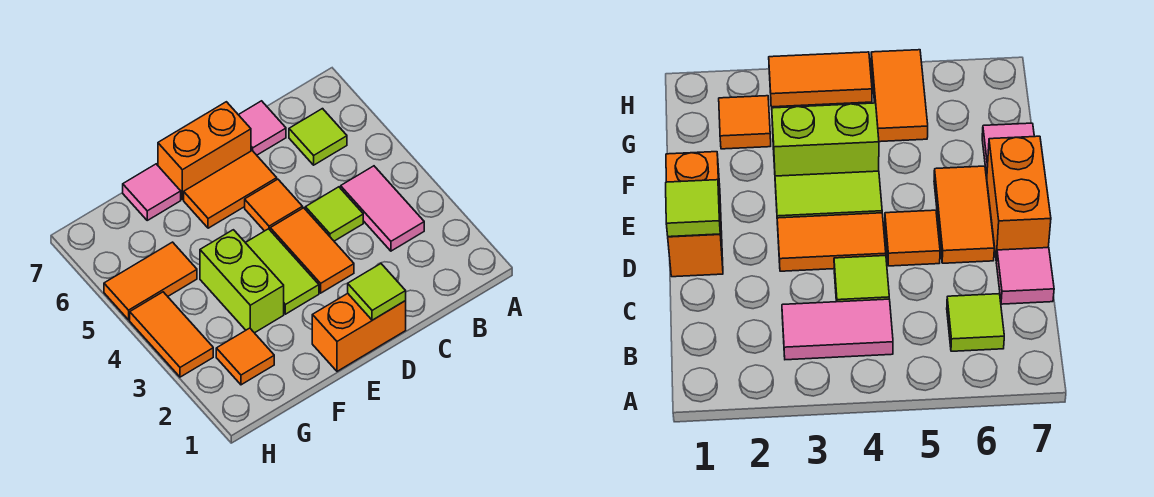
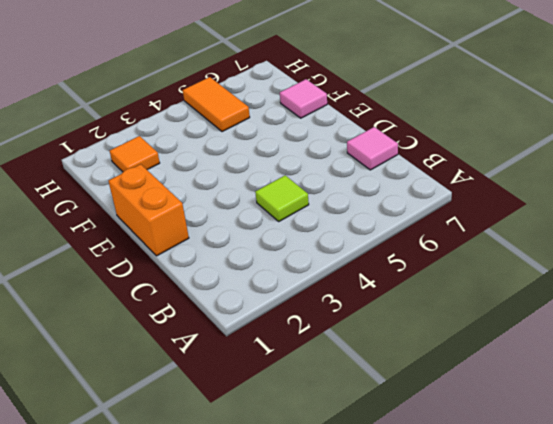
none -> pink tile B3:B4 level 1
none -> lime tile B6 level 1
none -> orange tile D3:D4 level 1

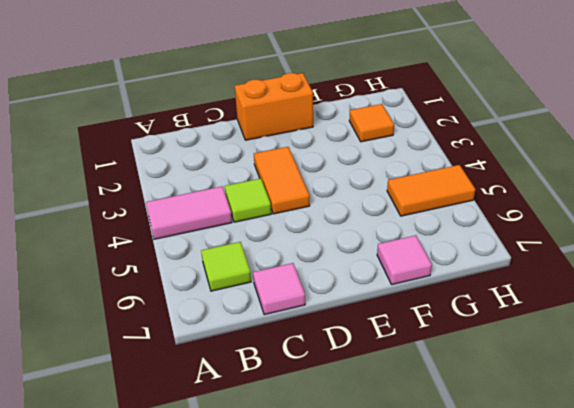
pink tile A4:B4 level 1 -> pink tile B3:B4 level 1
none -> orange tile D5 level 1
none -> orange tile D6:E6 level 1
none -> orange brick D7:E7 level 1

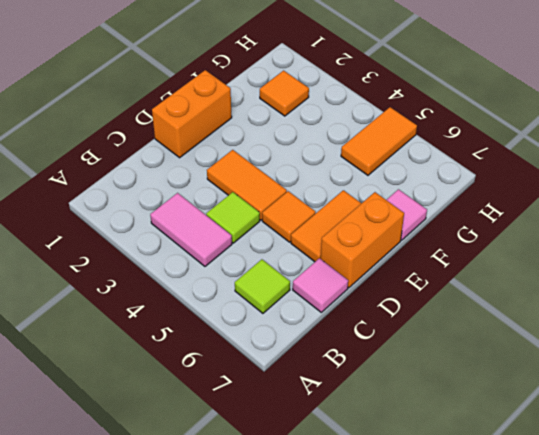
none -> lime tile E3:E4 level 1
none -> lime brick F3:F4 level 1
none -> orange tile H3:H4 level 1

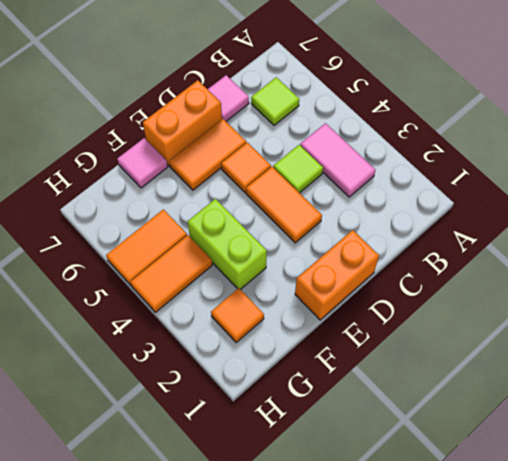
orange tile G4:H4 level 1 -> orange tile H3:H4 level 1
none -> lime tile E3:E4 level 1
none -> lime tile D1 level 2

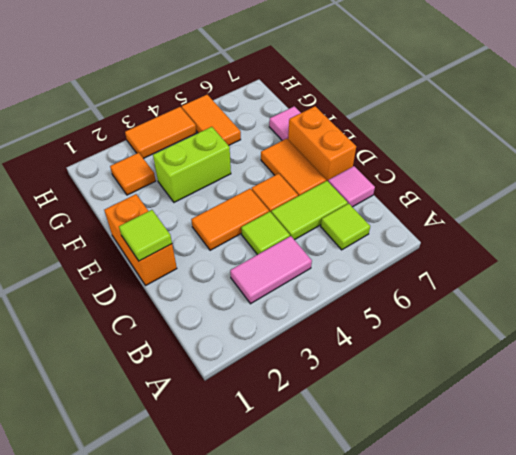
lime tile C5:C6 level 1 -> lime tile E3:E4 level 1

